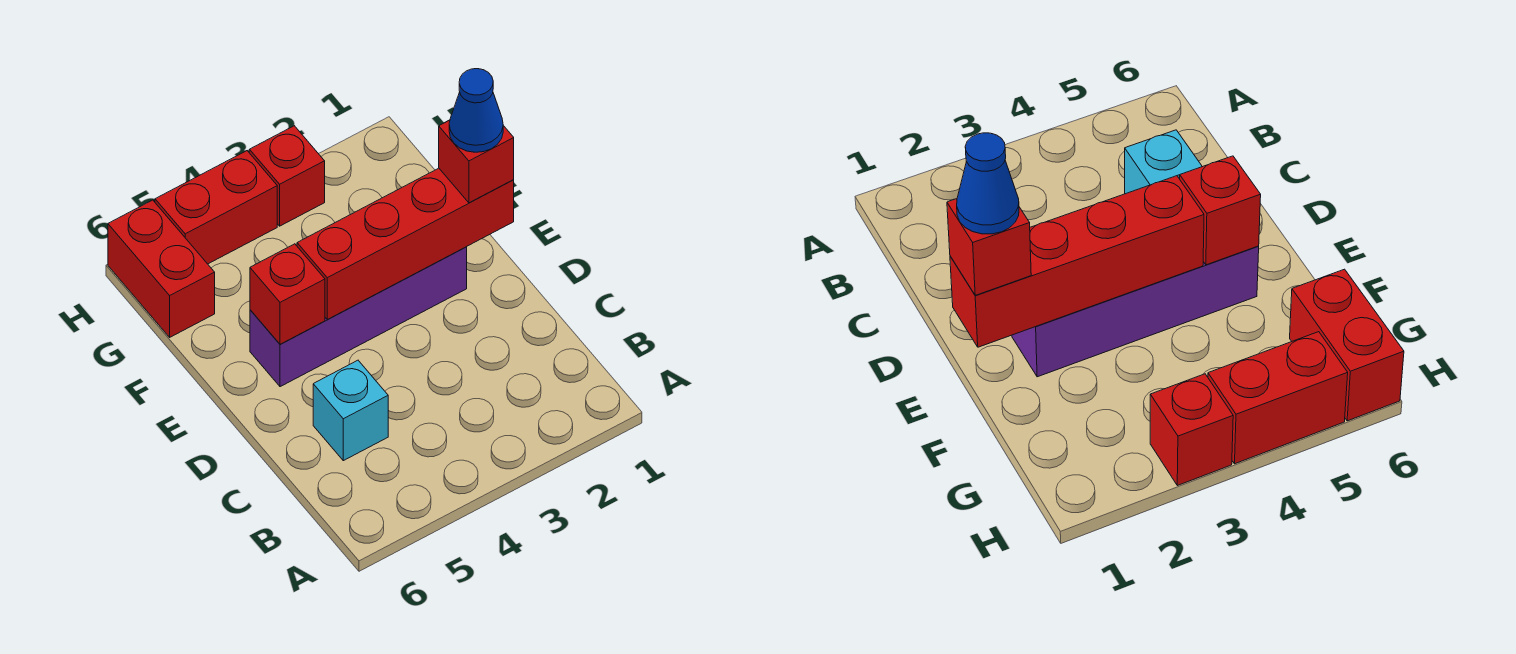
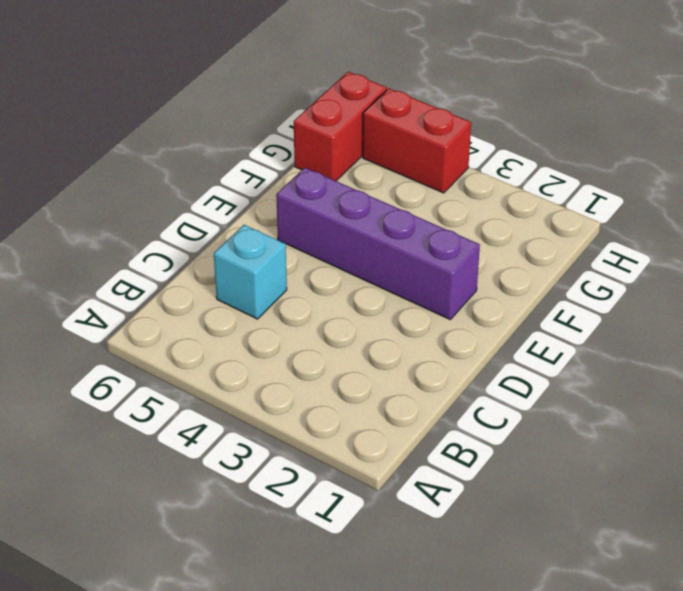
none -> red brick H3 level 1
none -> red brick E1:E4 level 2

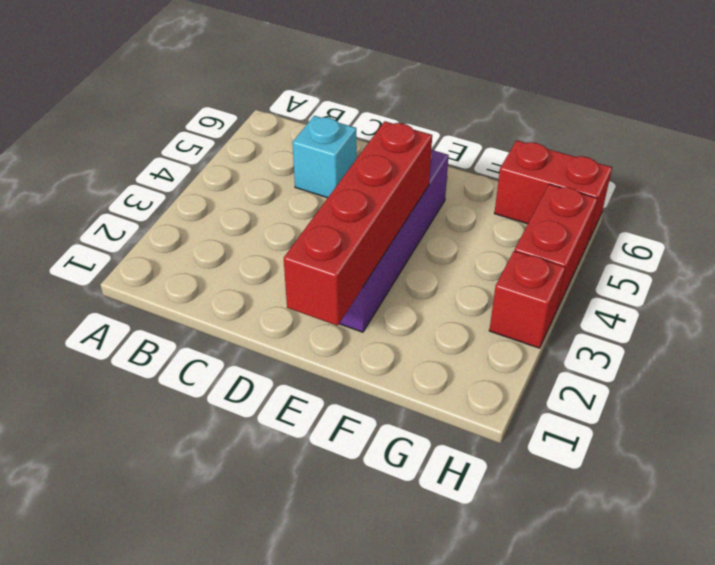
none -> red brick E5 level 2
none -> red brick E1 level 3

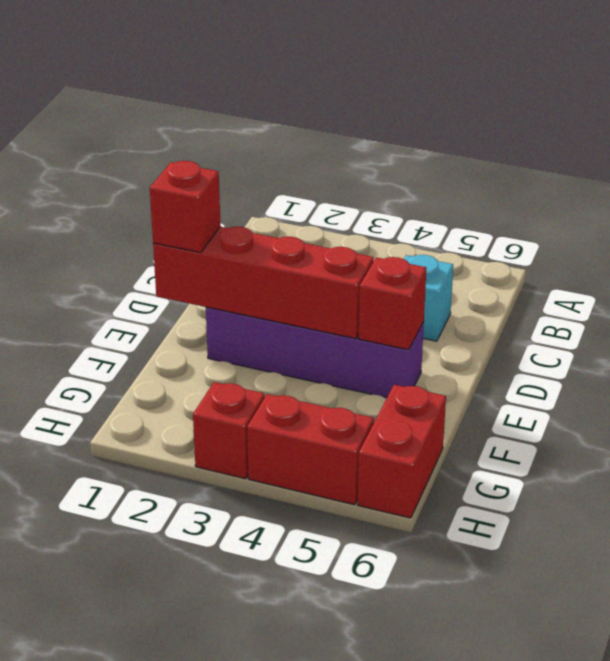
none -> blue cone E1 level 4

